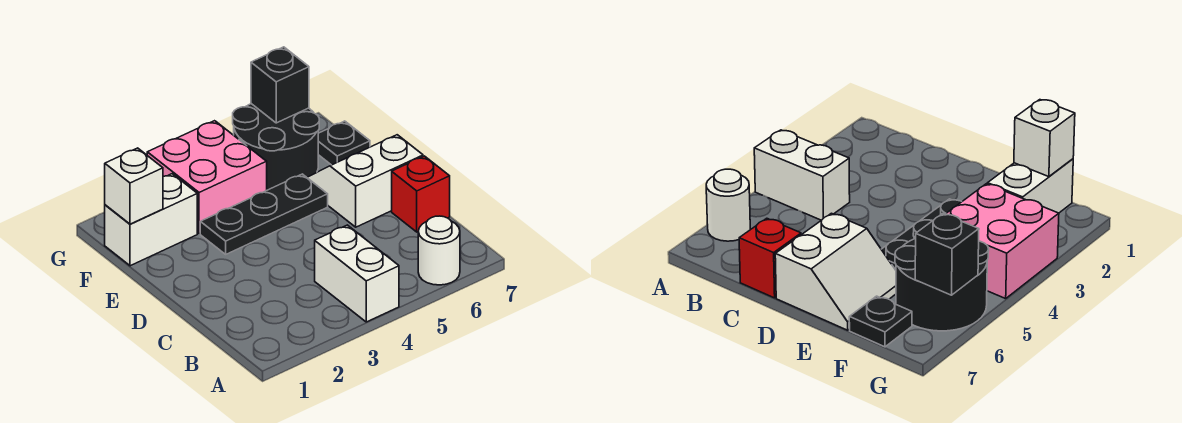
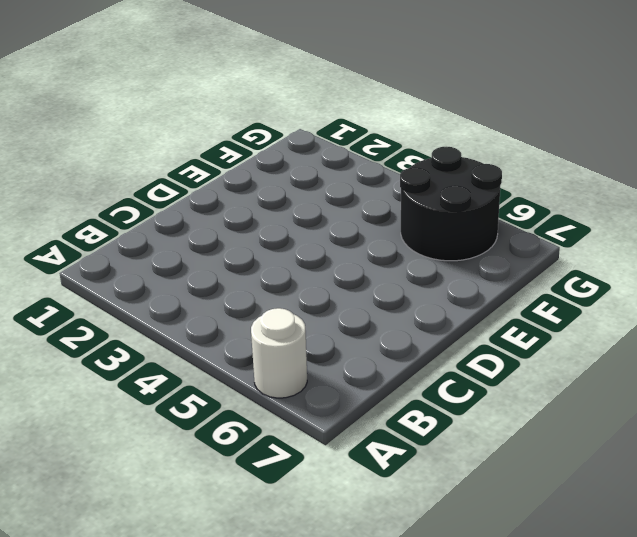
none -> white brick A4:B4 level 1
none -> red brick C7 level 1

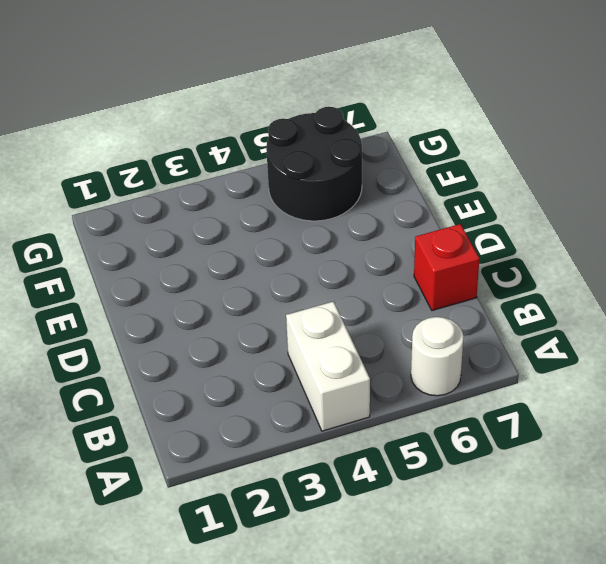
none -> white slope D6:E7 level 1 top D
none -> black plate E3:E5 level 1

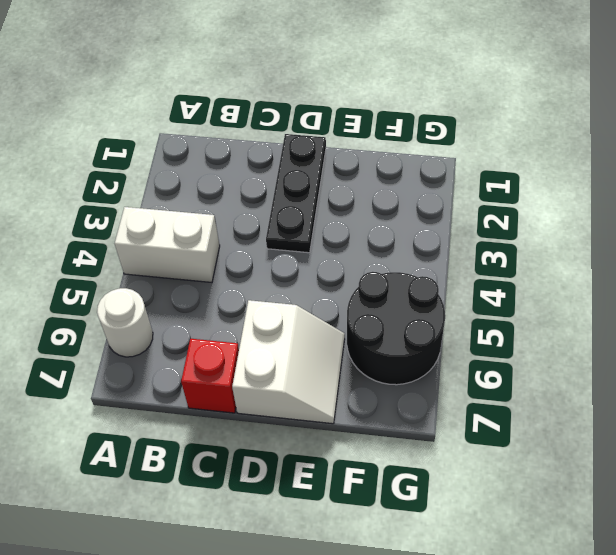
black plate D1:D3 level 1 -> black plate E3:E5 level 1
none -> white brick F1:F2 level 1
none -> pink brick F3:G4 level 1

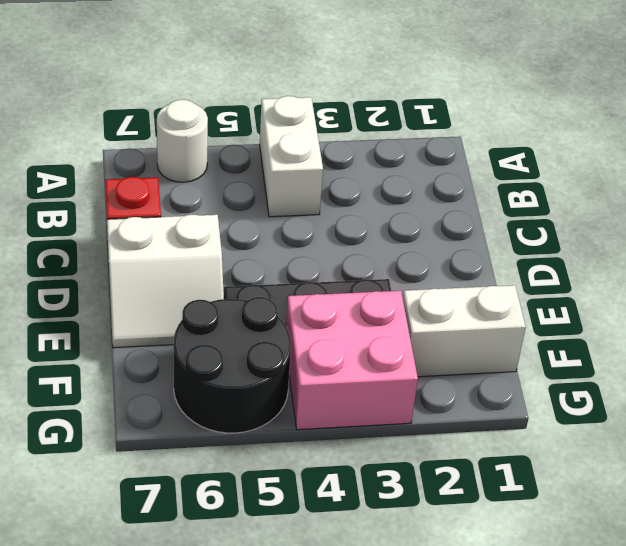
none -> black plate F7 level 1
none -> white brick F1 level 2

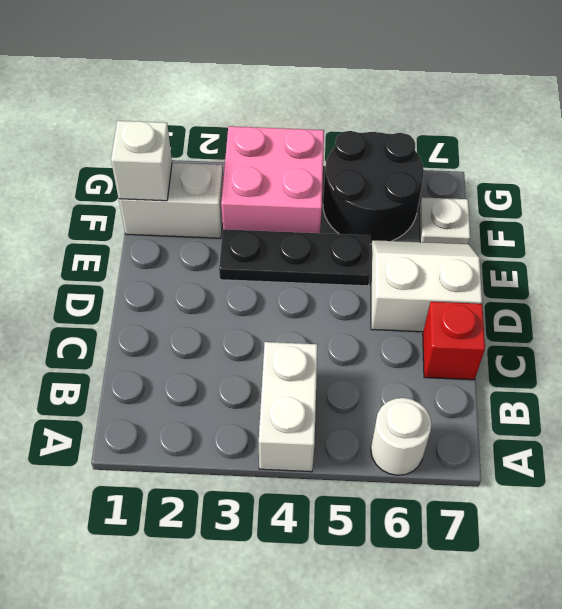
white plate F7 level 1 -> black plate F7 level 1
none -> black brick G6 level 2

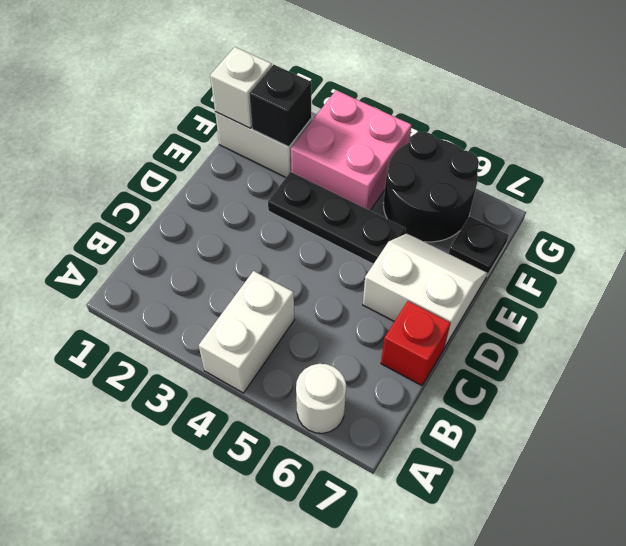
black brick F2 level 2 -> black brick G6 level 2

